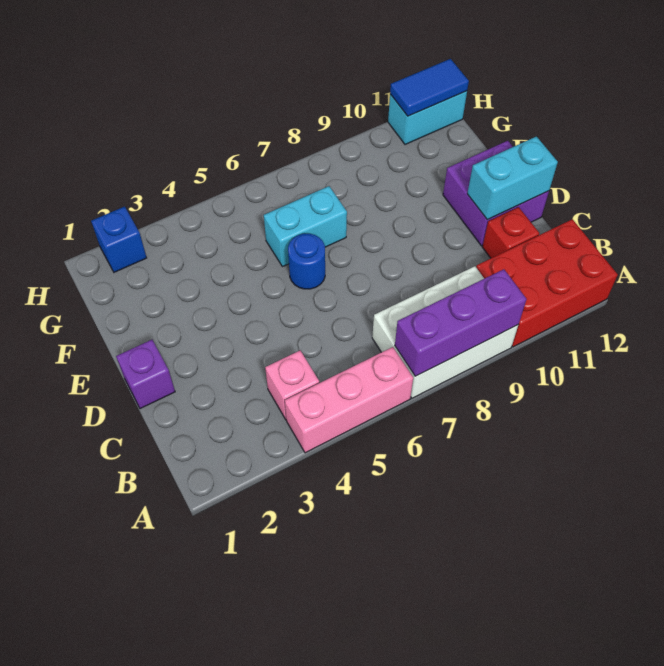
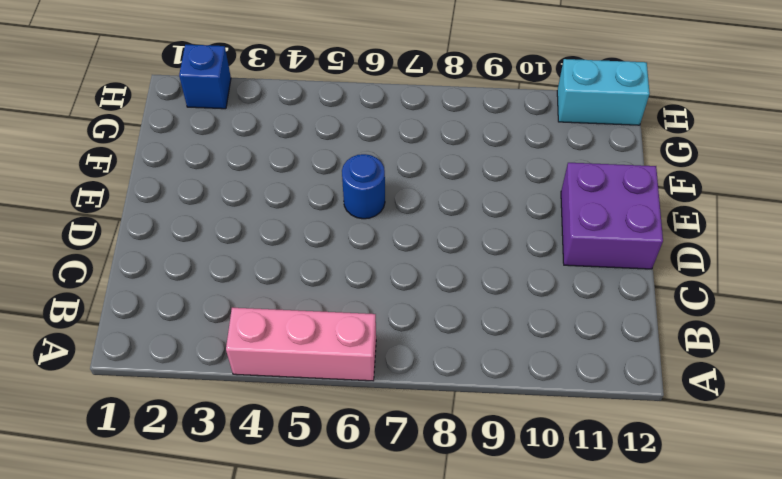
none -> white brick A7:B9 level 1
none -> red brick A10:B12 level 1
none -> pink brick B4 level 1

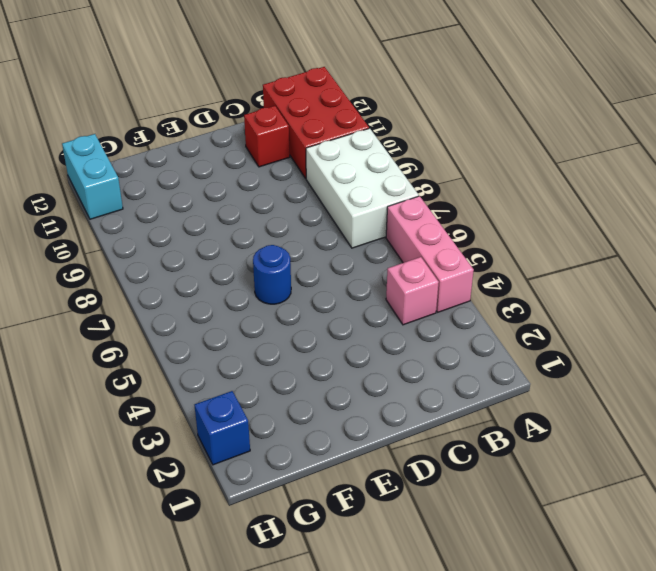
none -> purple brick D1 level 1
none -> purple brick D11:E12 level 1
none -> cyan brick F6:F7 level 1

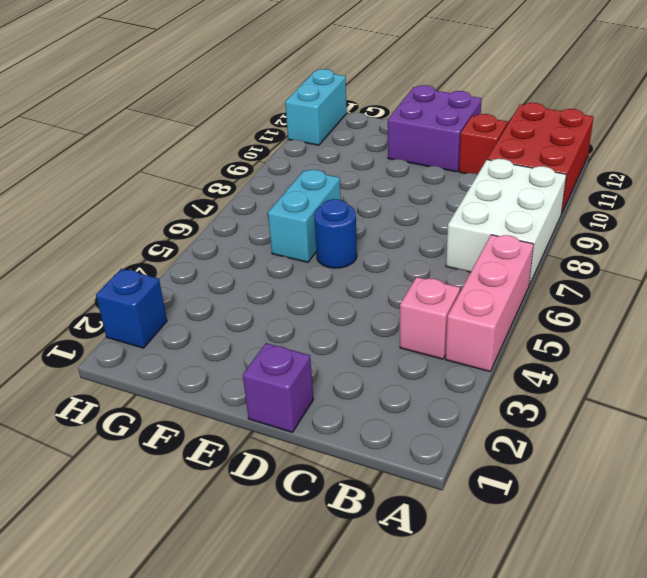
none -> purple brick A7:A9 level 2
none -> cyan brick D11:D12 level 2
none -> blue tile H11:H12 level 2

